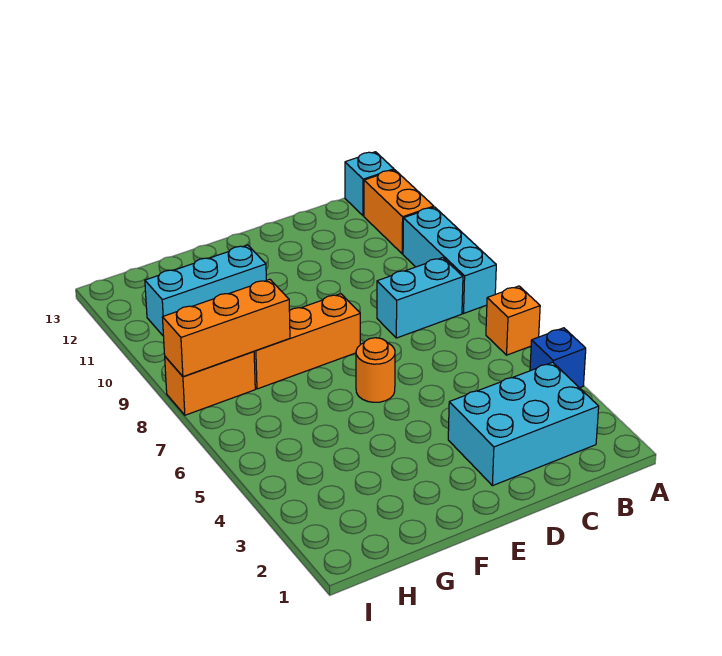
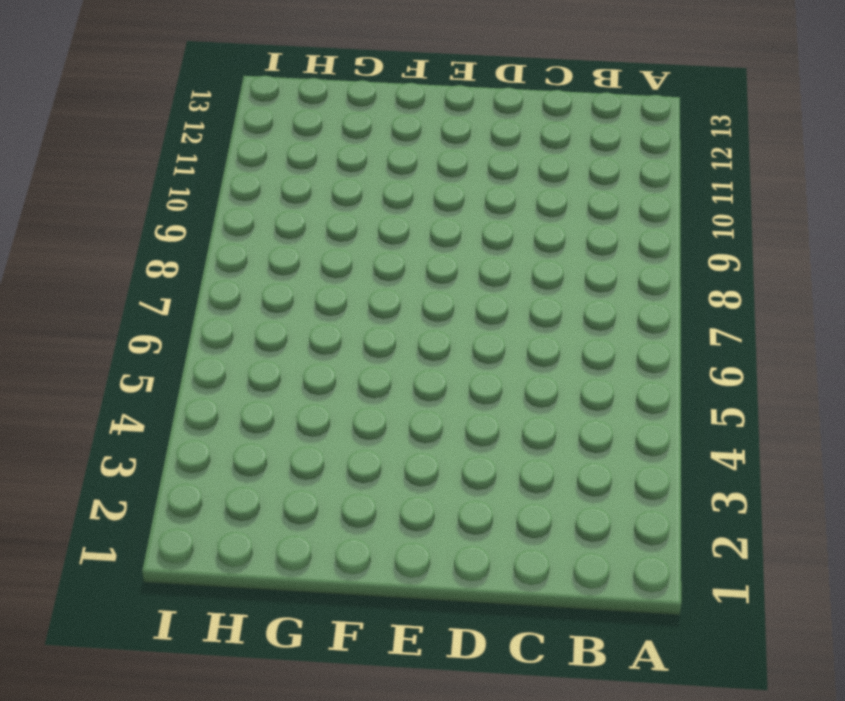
none -> blue brick A4 level 1
none -> orange brick A6 level 1
none -> cyan brick A8:A10 level 1

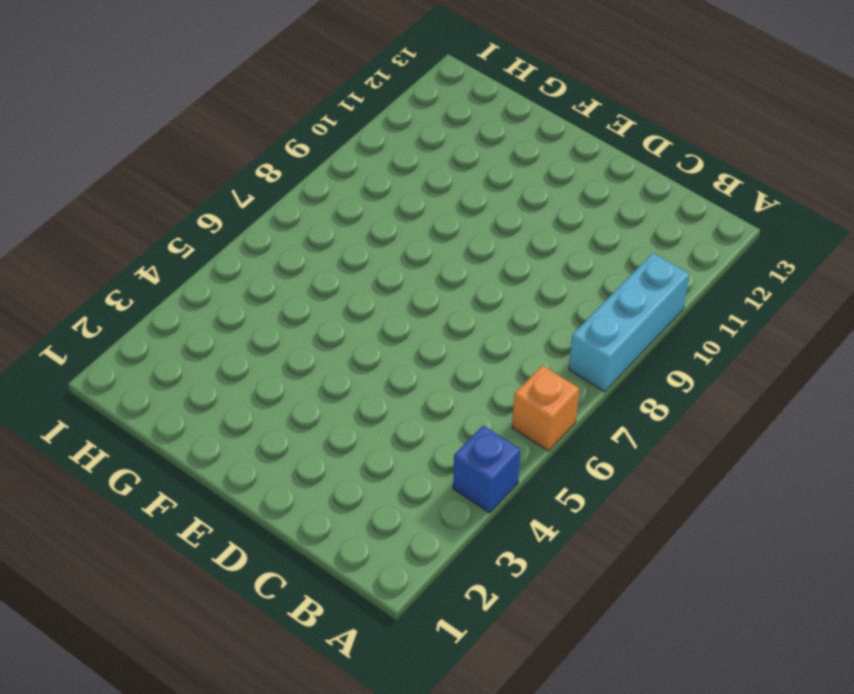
none -> orange brick A11:A12 level 1
none -> cyan brick A13 level 1
none -> cyan brick B2:D3 level 1

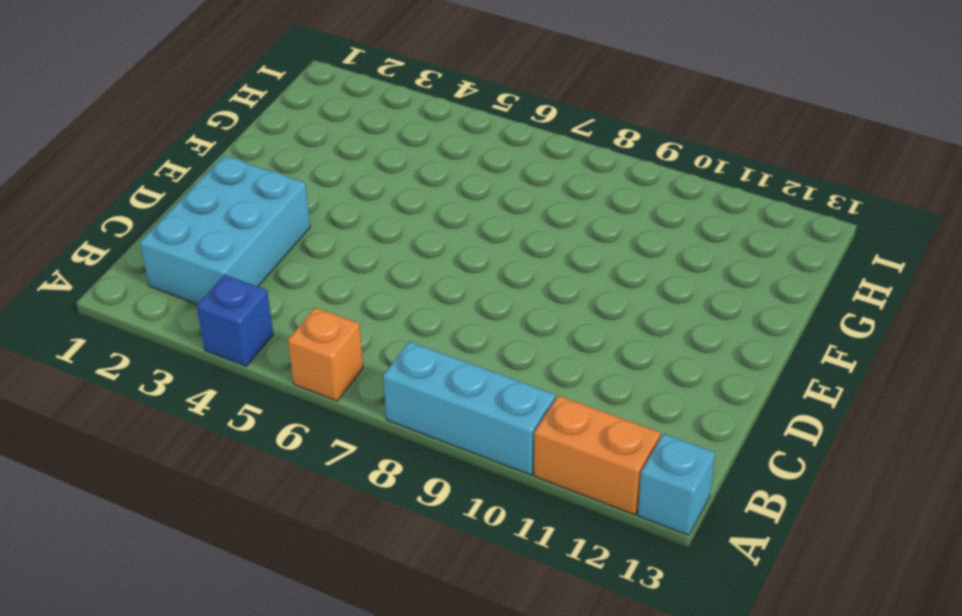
none -> cyan brick B8:C8 level 1
none -> orange round brick E6 level 1
none -> orange brick E8:G8 level 1

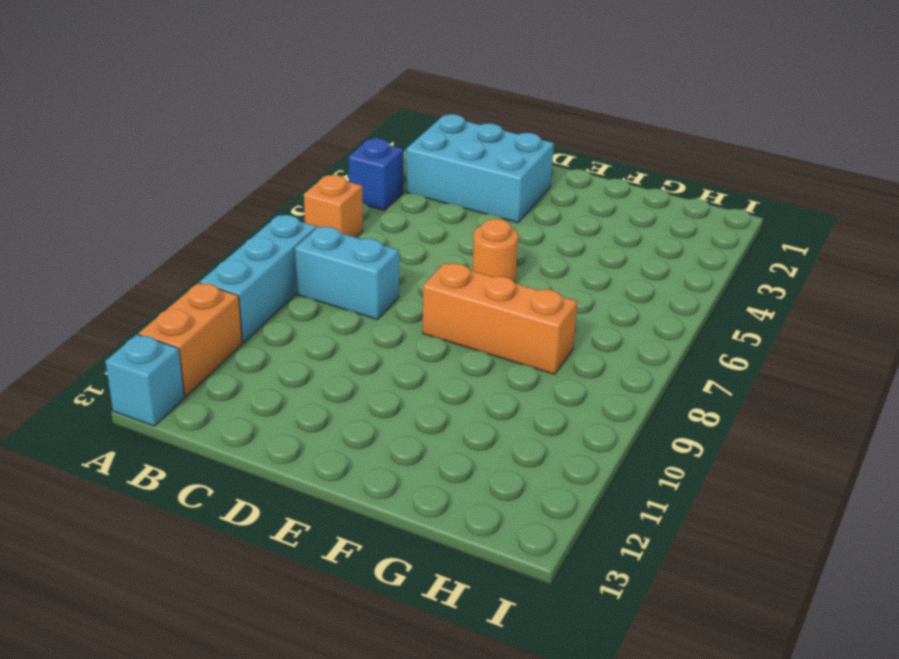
none -> cyan brick F11:H11 level 1
none -> orange brick H8:I8 level 1
none -> orange brick G8:I8 level 2

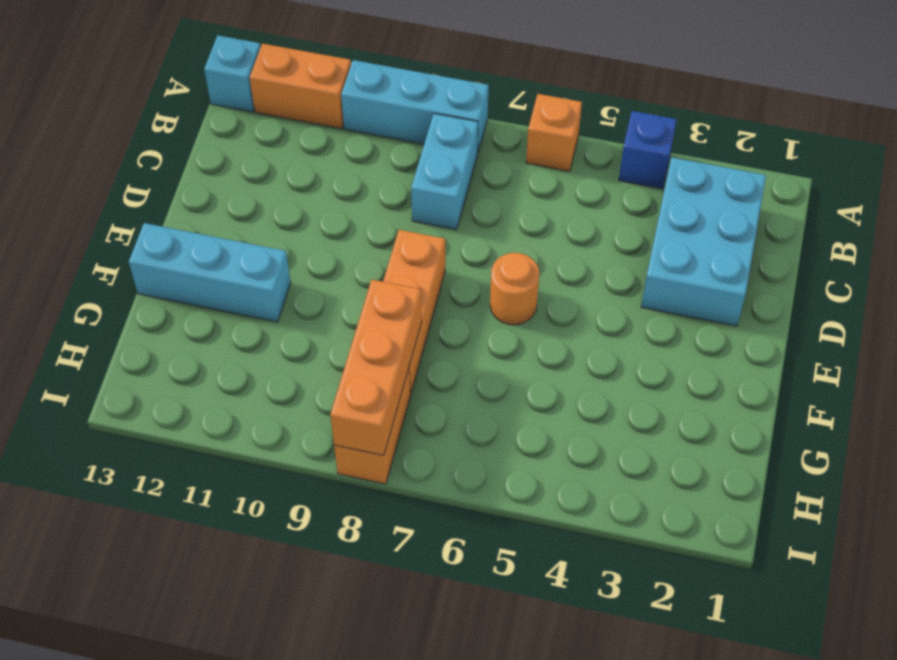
cyan brick F11:F13 level 1 -> cyan brick F11:H11 level 1

